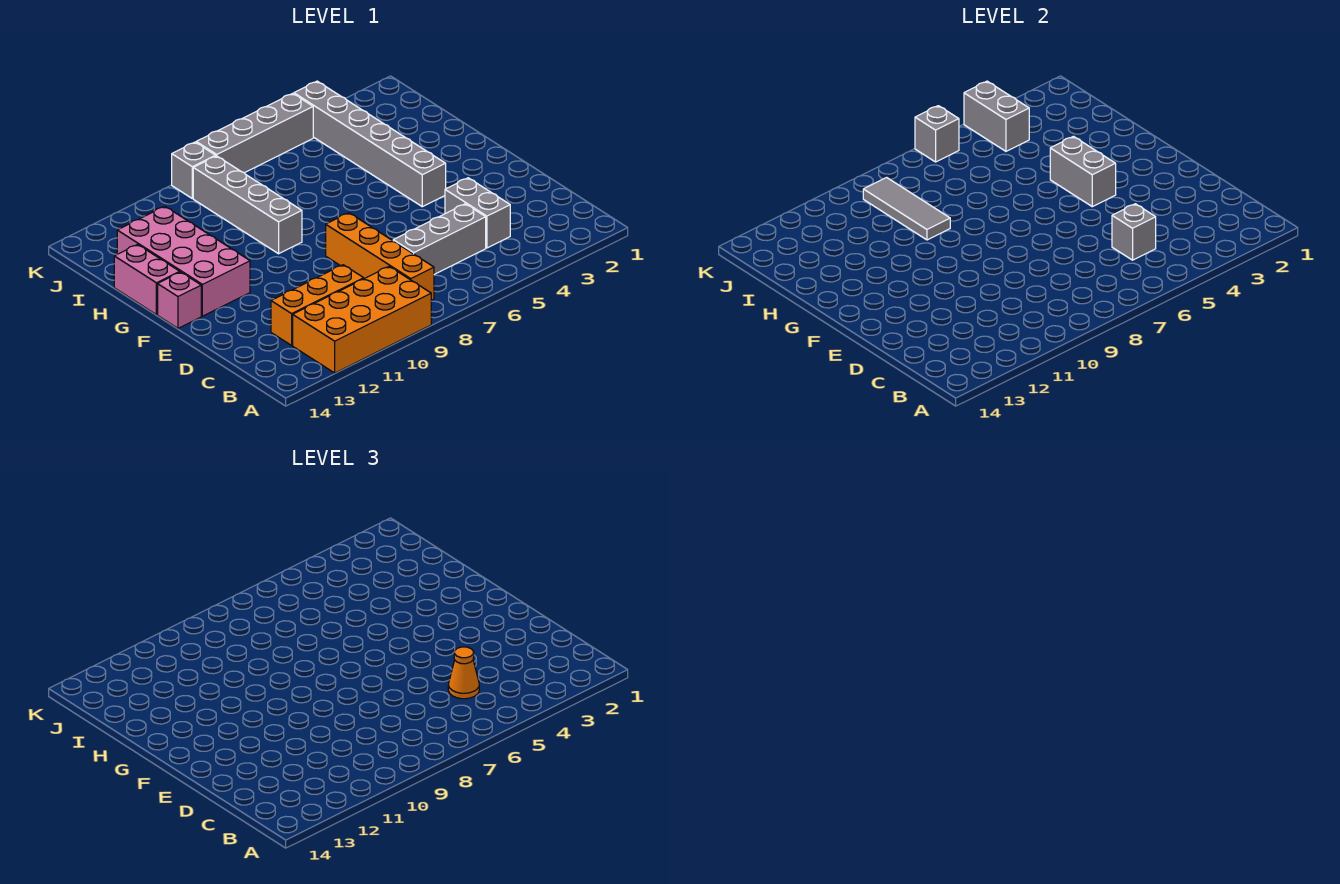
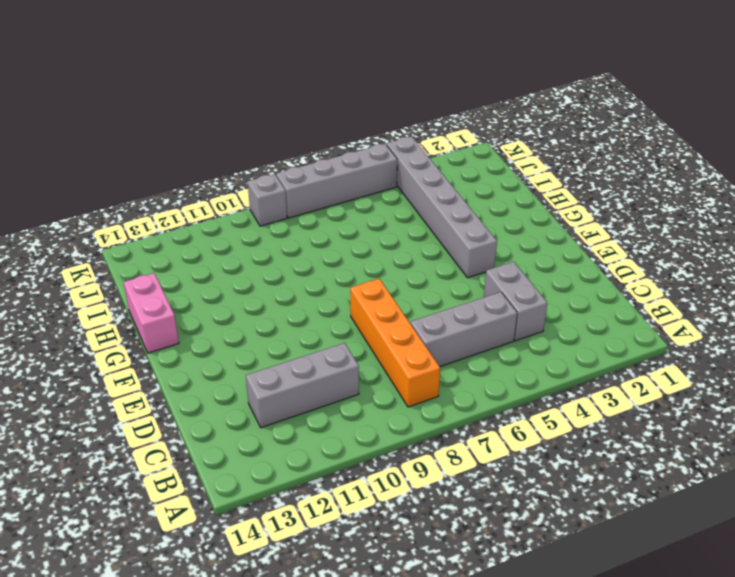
grey brick C10:C12 level 1 -> orange brick C10:C12 level 1
none -> orange brick A9:B12 level 1
none -> pink brick F12:I13 level 1
none -> pink brick F14 level 1

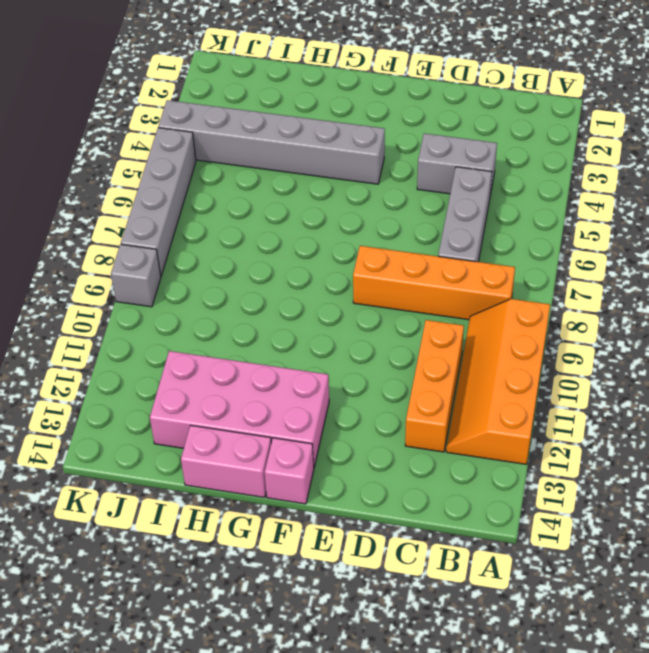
orange slope A9:B12 level 1 top A -> orange brick A9:B12 level 1
none -> grey brick G9:J9 level 1
none -> grey brick C5 level 2
none -> grey brick F4:G4 level 2

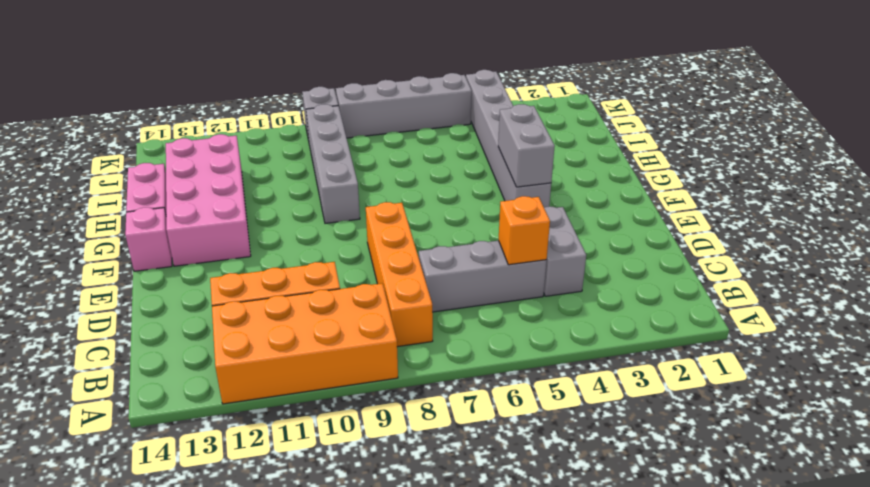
orange brick C5 level 2 -> grey brick C5 level 2
none -> grey tile H9:J9 level 2
none -> grey brick J4:K4 level 2
none -> grey brick K6 level 2

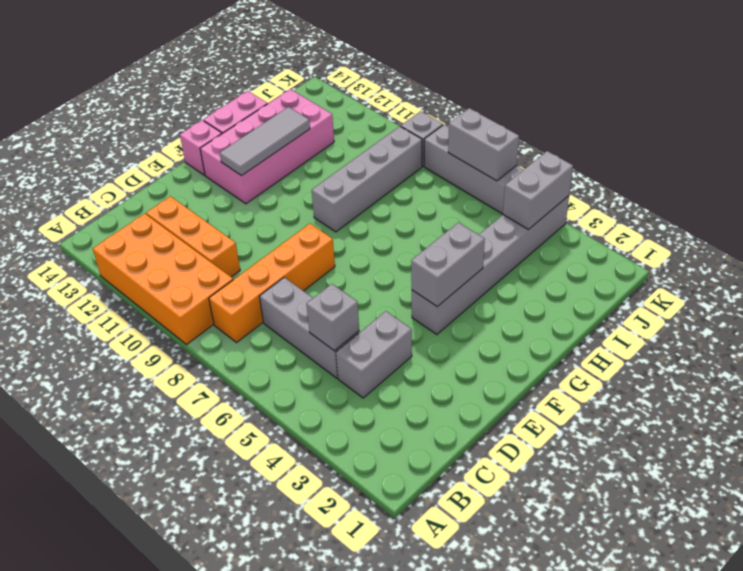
grey tile F12:H12 level 2 -> grey tile H9:J9 level 2
grey brick K6:K7 level 2 -> grey brick K6 level 2
none -> orange cone C5 level 3

